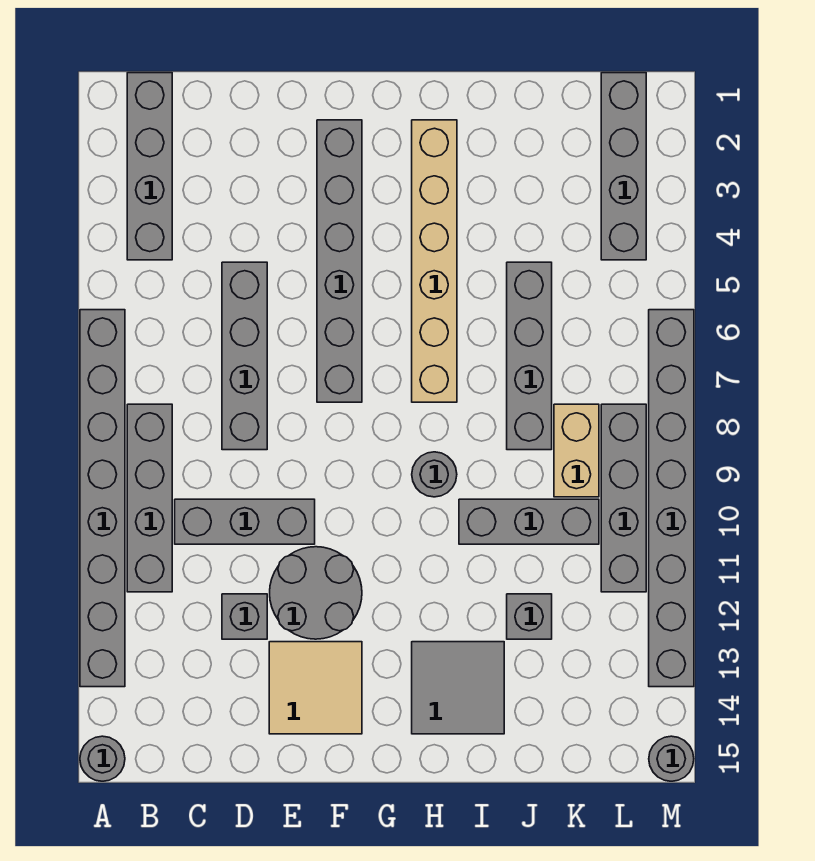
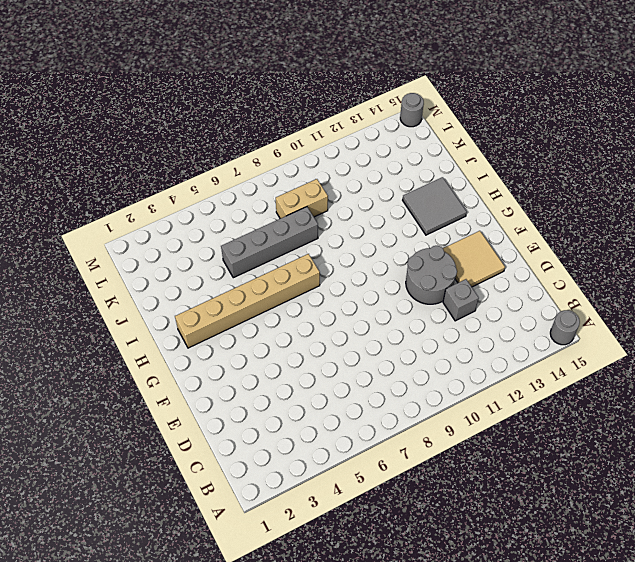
none -> grey brick A6:A13 level 1
none -> grey brick B1:B4 level 1
none -> grey brick B8:B11 level 1

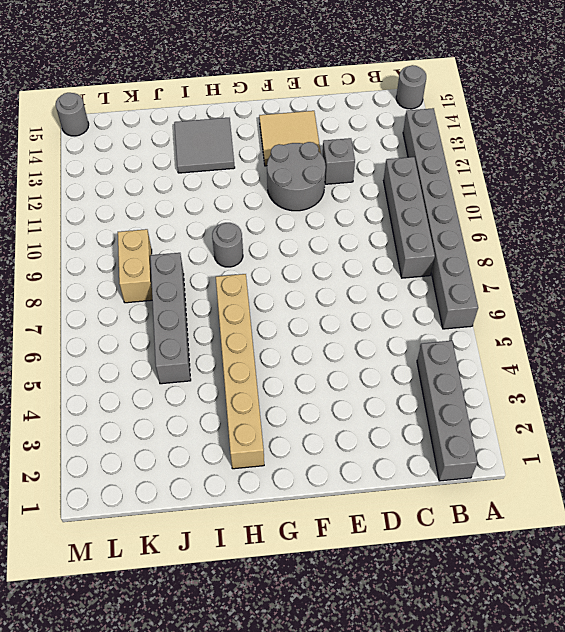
none -> grey brick C10:E10 level 1
none -> grey brick D5:D8 level 1
none -> grey brick F2:F7 level 1

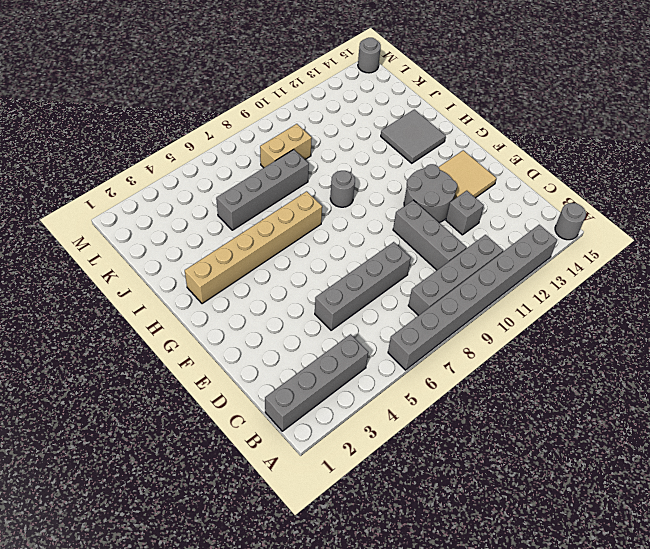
none -> grey brick F2:F7 level 1
none -> grey brick I10:K10 level 1
none -> grey brick J12 level 1

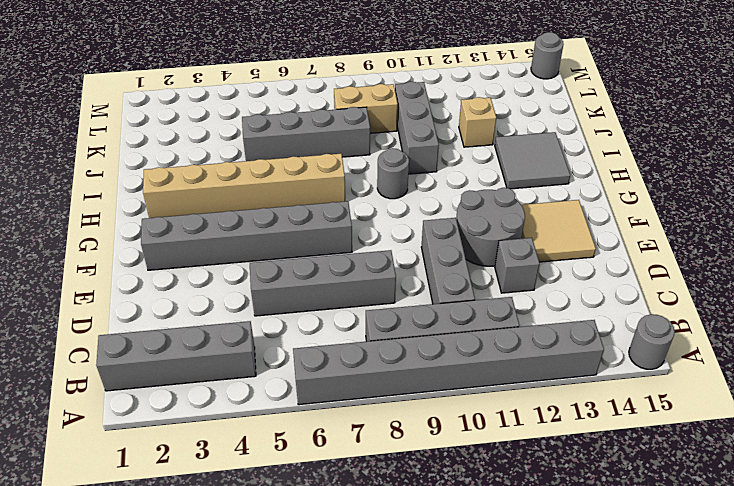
tan brick J12 level 1 -> grey brick J12 level 1
none -> grey brick L1:L4 level 1
none -> grey brick L8:L11 level 1
none -> grey brick M6:M13 level 1

